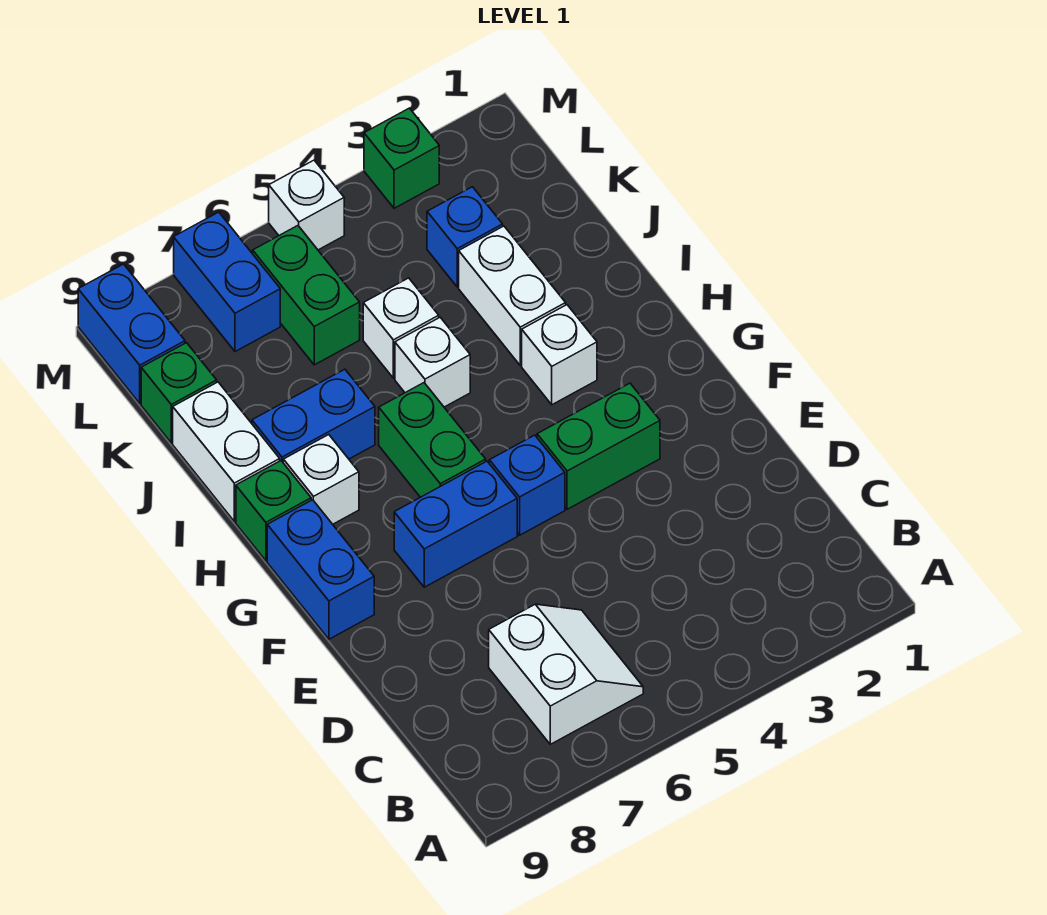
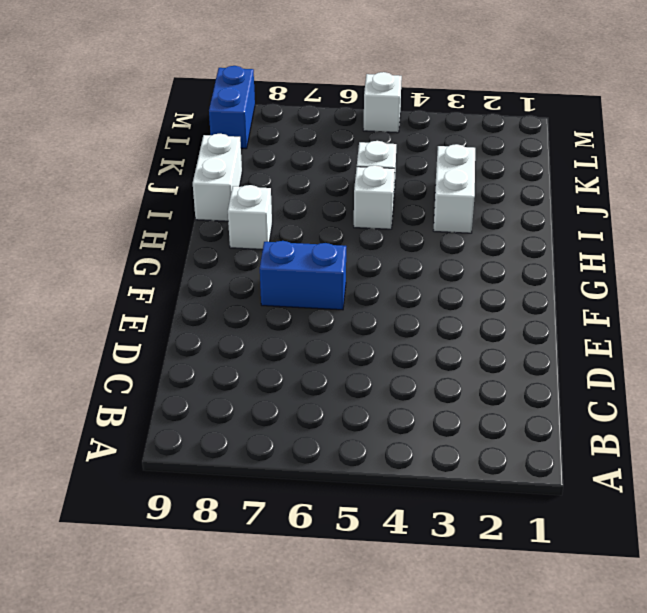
none -> white slope B6:C7 level 1 top 7
none -> green brick F3:F4 level 1
none -> blue brick F5 level 1

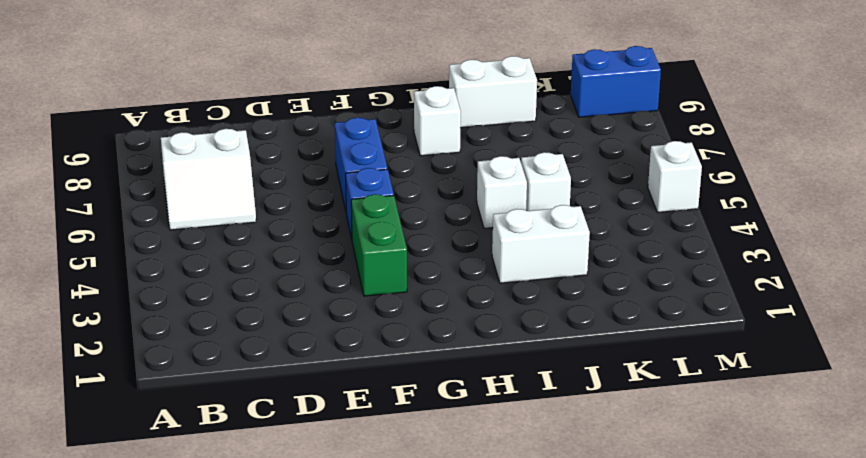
none -> blue brick F9:G9 level 1
none -> green brick G6:H6 level 1
none -> white brick H3 level 1

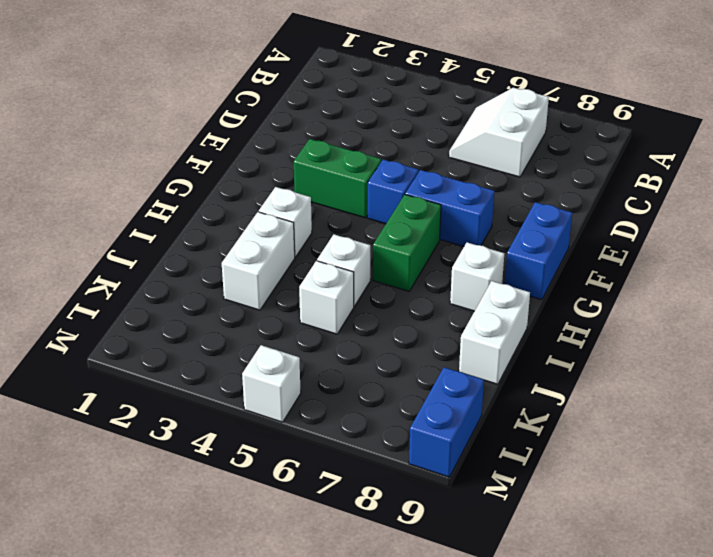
none -> green brick H9 level 1
none -> blue brick I7:I8 level 1
none -> blue brick K3 level 1

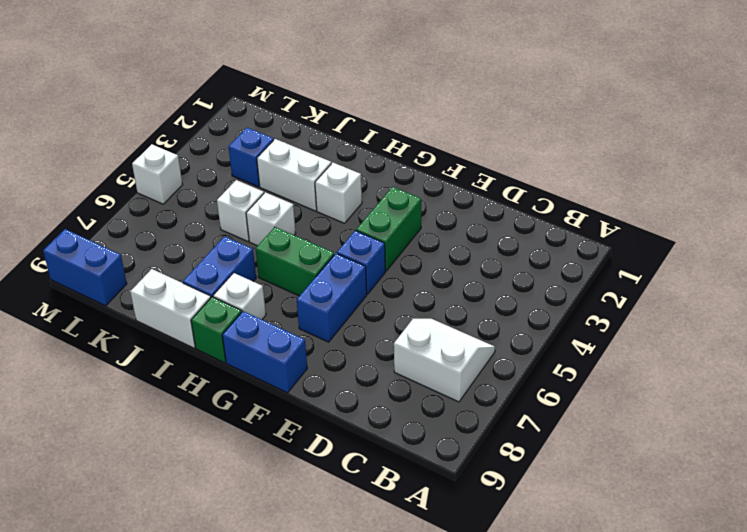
none -> green brick K6:L6 level 1
none -> green brick K9 level 1
none -> blue brick L7:M7 level 1

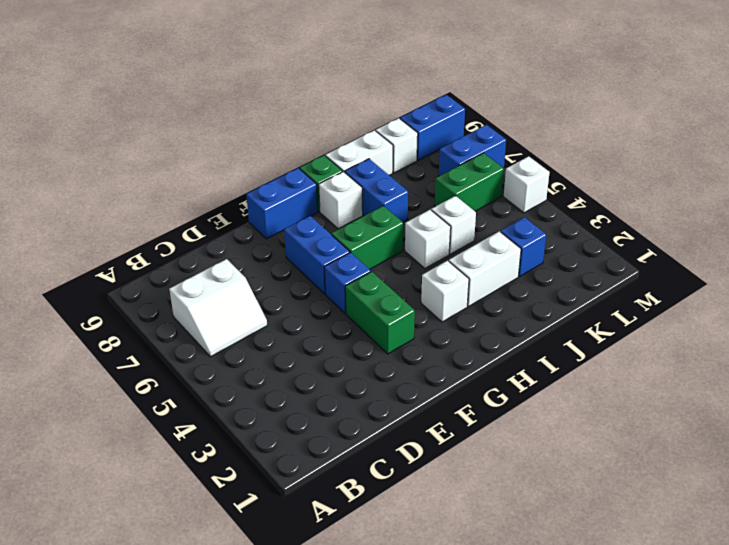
white brick K9 level 1 -> green brick K9 level 1
none -> green brick M3 level 1

